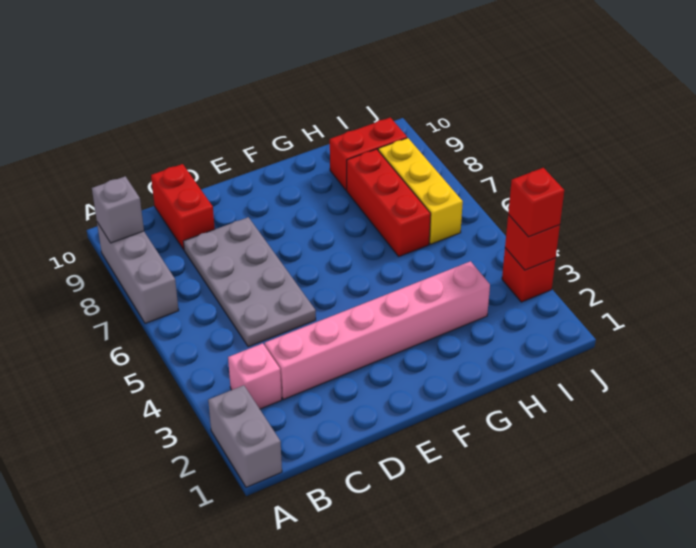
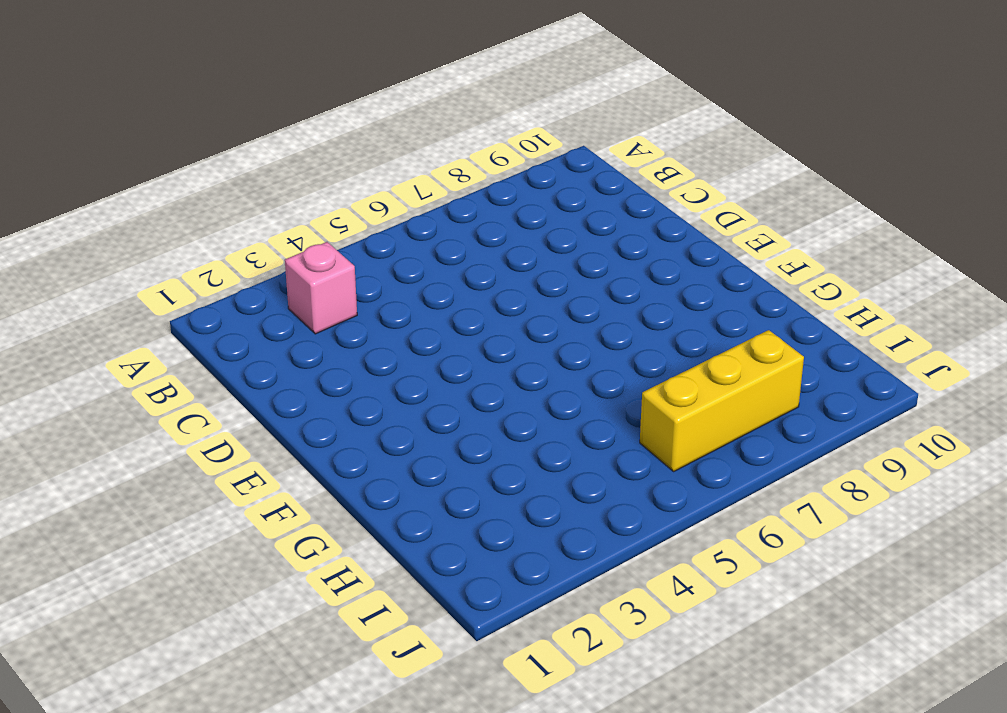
none -> grey brick A1:A2 level 1
none -> grey brick A7:A9 level 1
none -> pink brick C3:H3 level 1

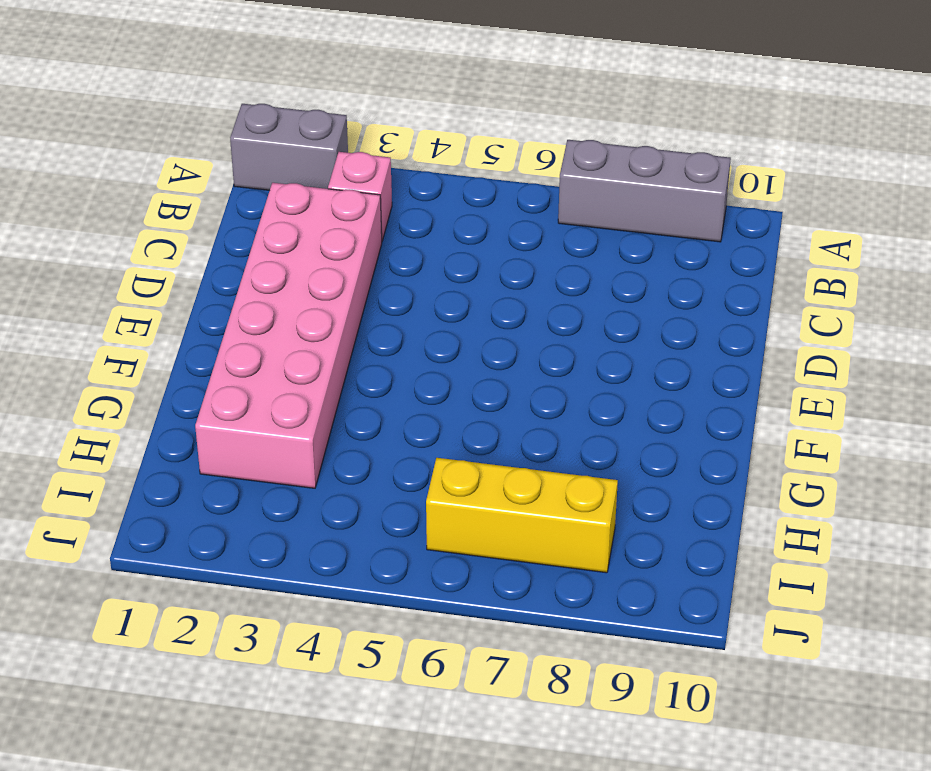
pink brick C2:H3 level 1 -> pink brick C3:H3 level 1
none -> grey plate C5:D8 level 1
none -> red brick C9:C10 level 1
none -> red brick H6:H8 level 1

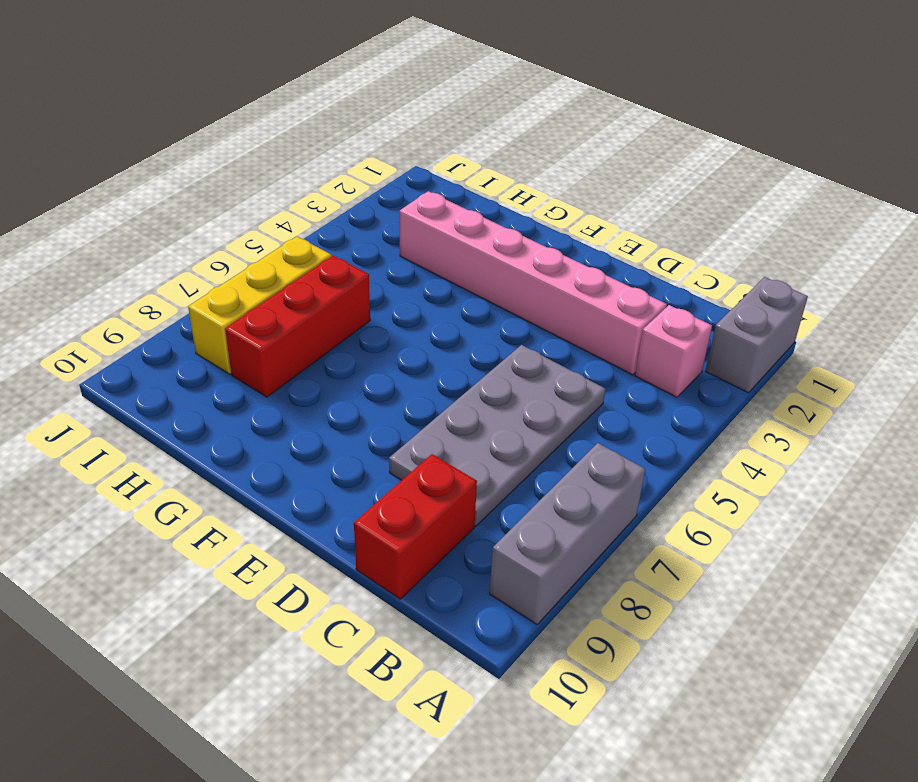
none -> red brick H9:I9 level 1
none -> red brick J3 level 1
none -> grey brick A9 level 2

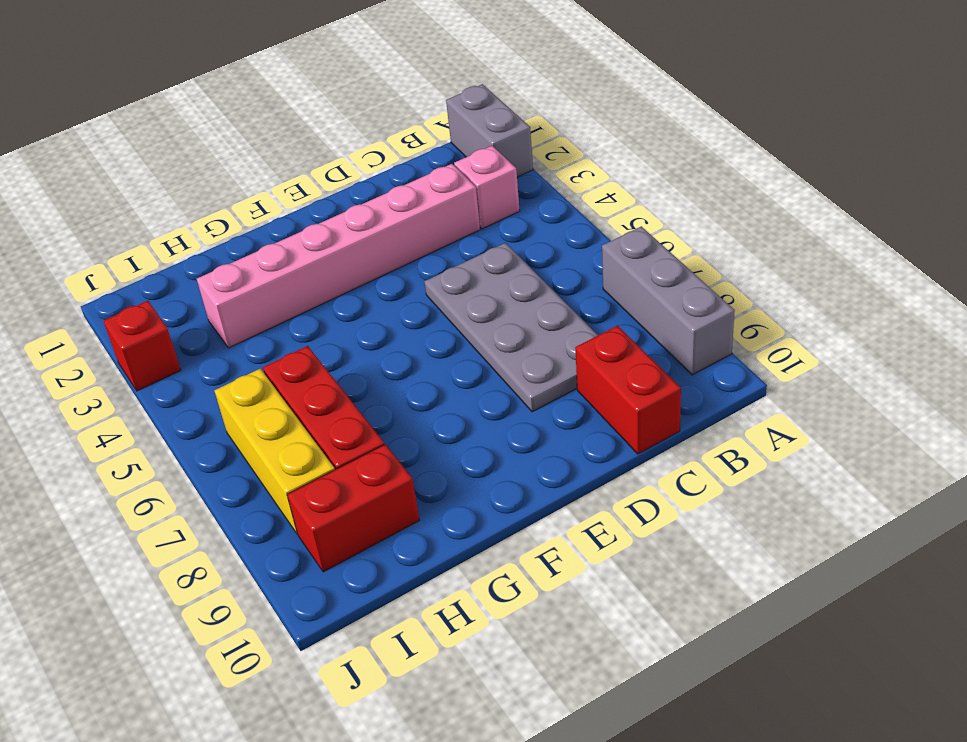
none -> grey brick A9 level 2
none -> red brick J3 level 2
none -> red brick J3 level 3

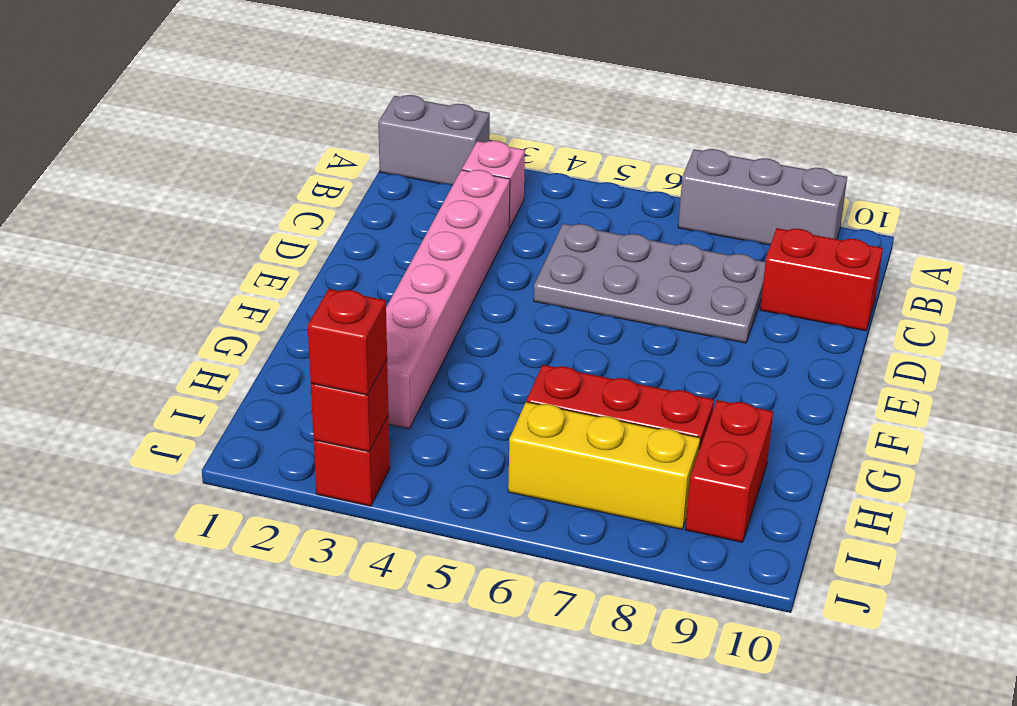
none -> grey brick A9 level 2

